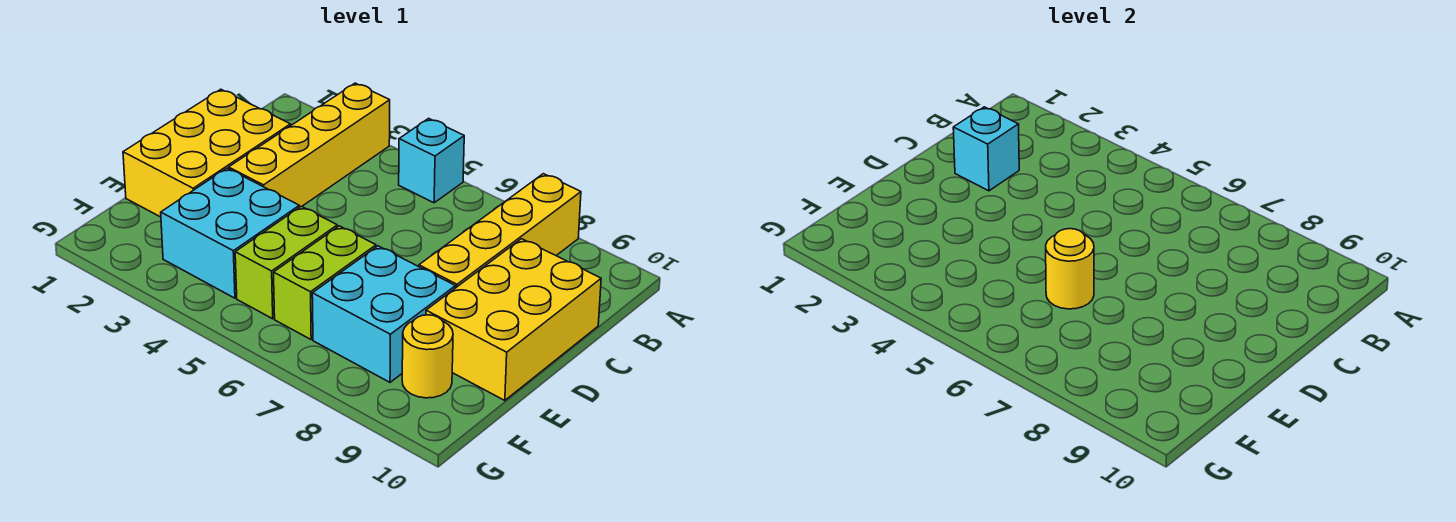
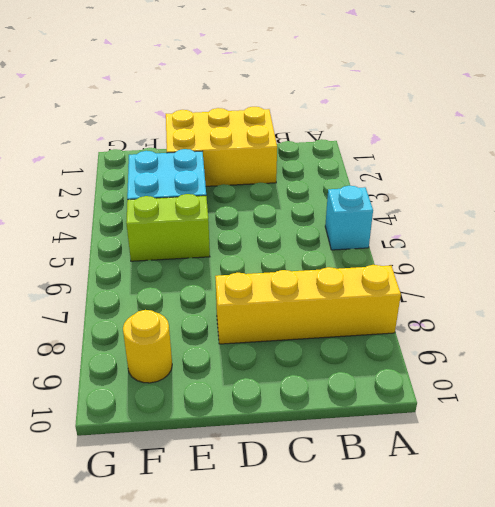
none -> yellow brick A3:D3 level 1
none -> yellow brick C9:E10 level 1
none -> lime brick E6:F6 level 1

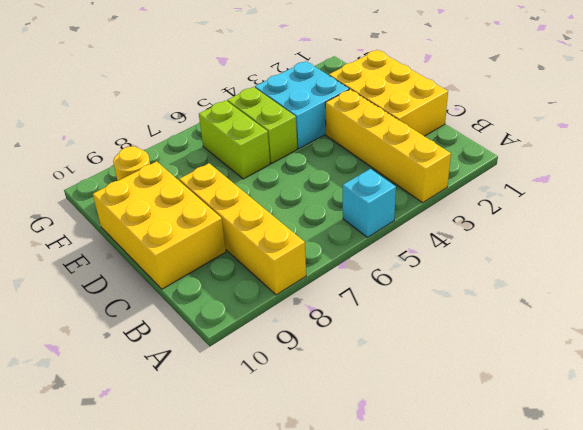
none -> cyan brick E7:F8 level 1
none -> cyan brick C2 level 2
none -> yellow round brick E6 level 2

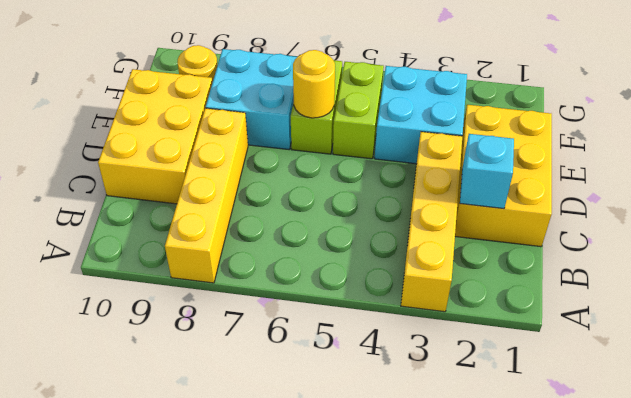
none -> cyan brick A5 level 1

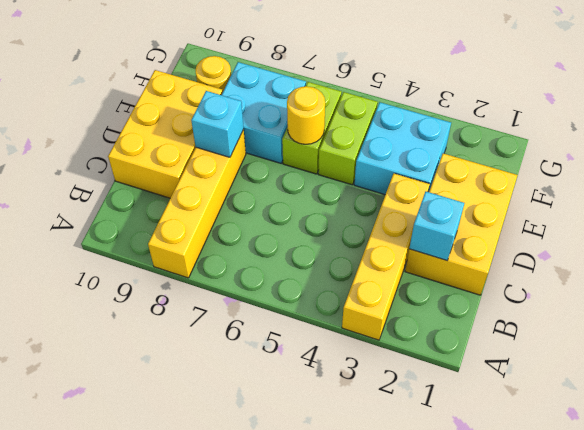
cyan brick D8 level 2 -> cyan brick A5 level 1

